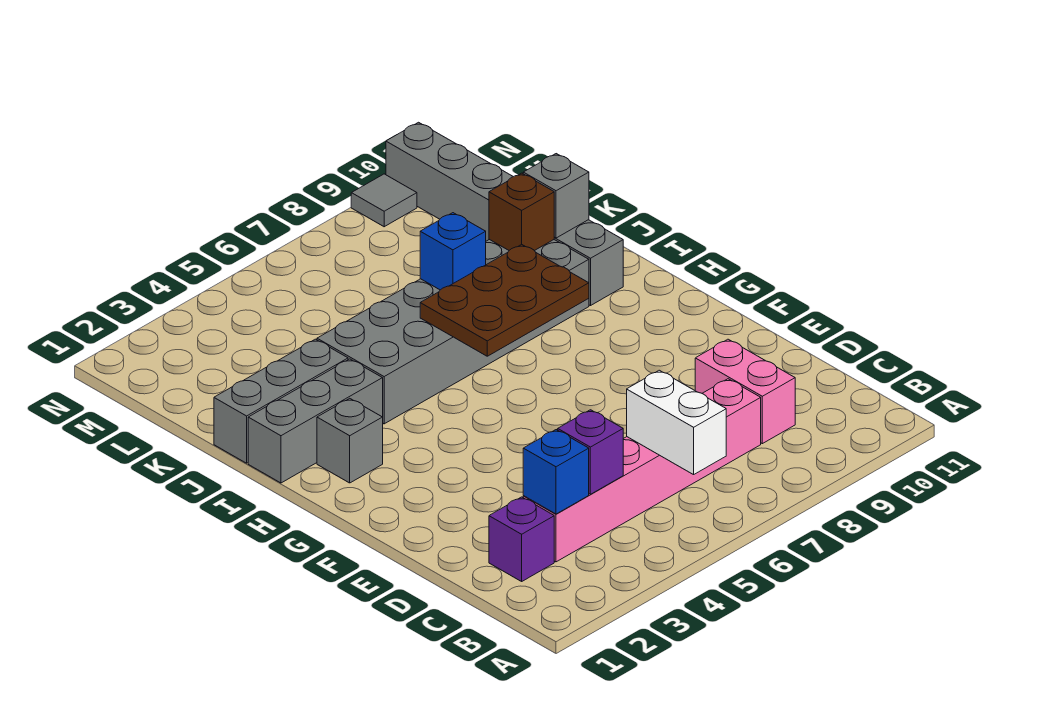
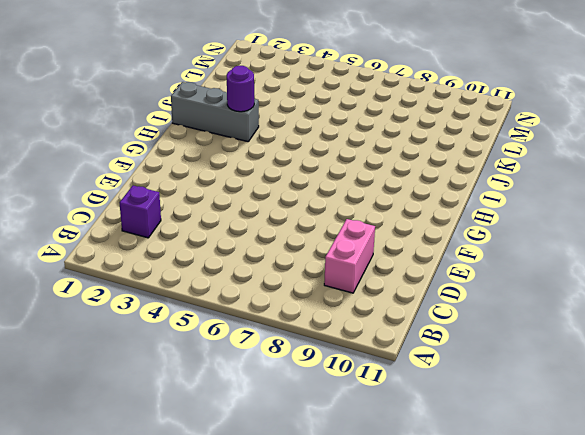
purple round brick I3 level 2 -> none
none -> pink brick C3:C8 level 1
none -> grey brick H2 level 1
none -> grey brick I4:J9 level 1

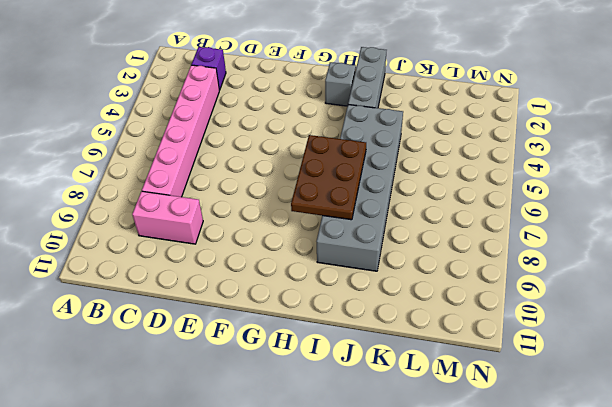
none -> grey brick I10:N10 level 1
none -> grey brick J1:J3 level 1
none -> grey tile N9 level 1

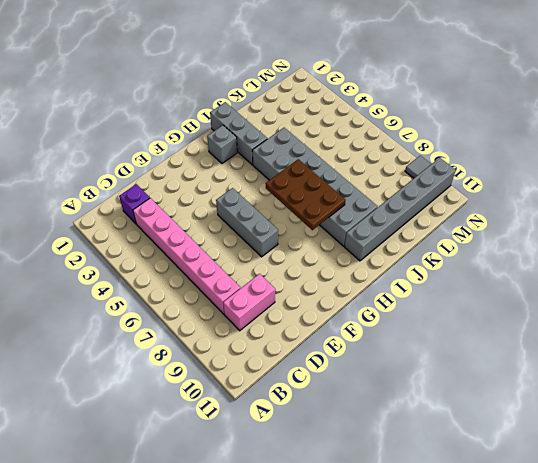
grey brick F5:F7 level 1 -> grey brick J1:J3 level 1
none -> white brick B6:C6 level 2
none -> blue brick C3 level 2
none -> purple brick C4 level 2

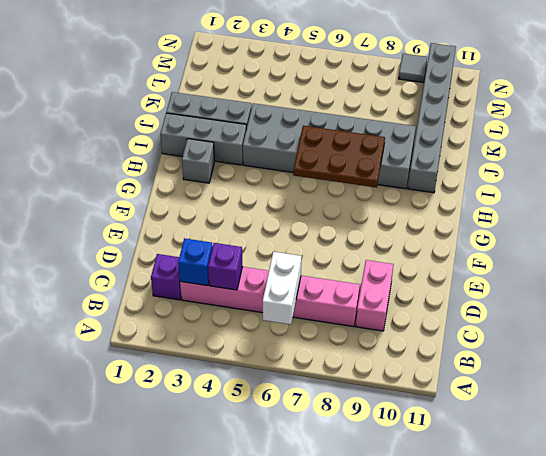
none -> blue brick J7 level 2
none -> brown brick J9 level 2
none -> grey brick J10 level 2

